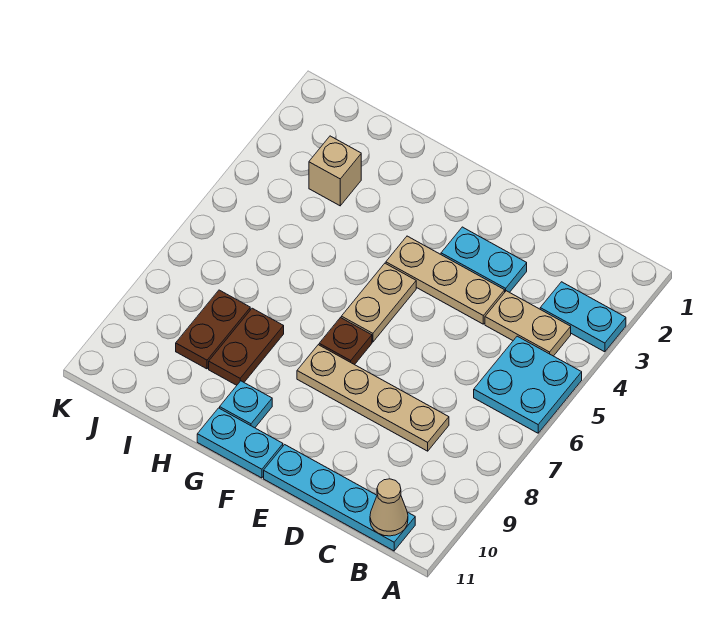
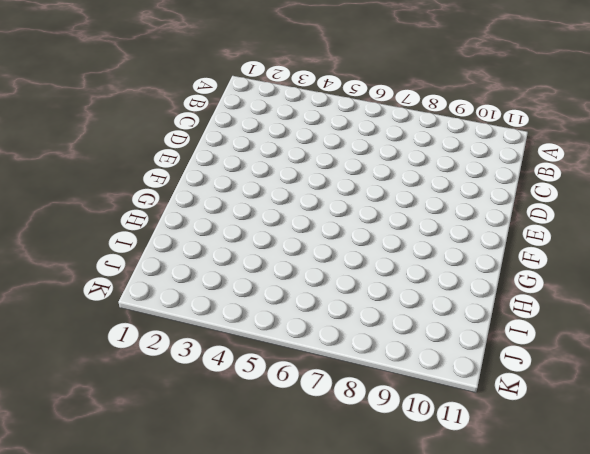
none -> cyan plate A3:B3 level 1
none -> cyan plate A5:B6 level 1
none -> tan plate B4:C4 level 1

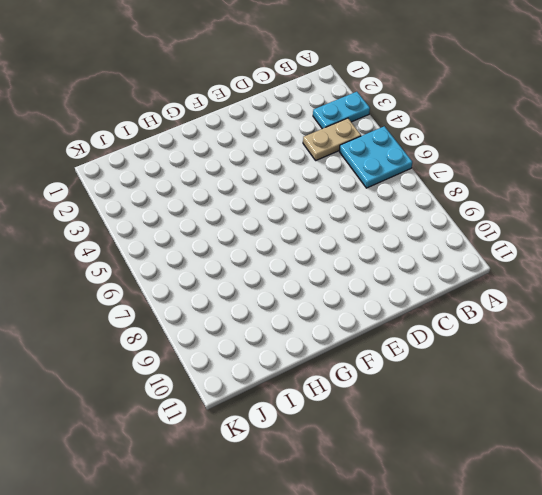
none -> cyan plate B11:E11 level 1
none -> tan plate C8:F8 level 1
none -> cyan plate D3:E3 level 1

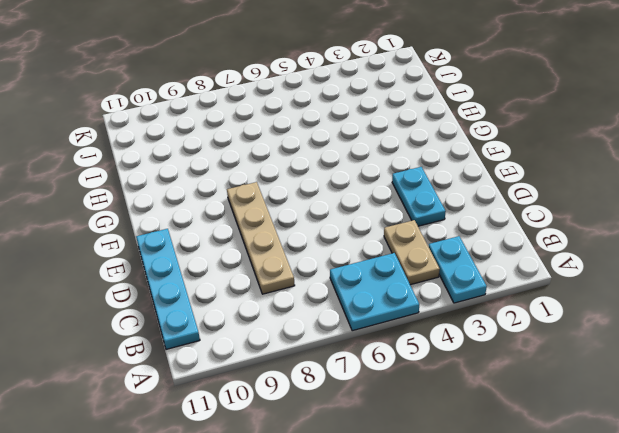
none -> tan plate D4:F4 level 1
none -> tan plate F5:F6 level 1
none -> brown plate F7 level 1

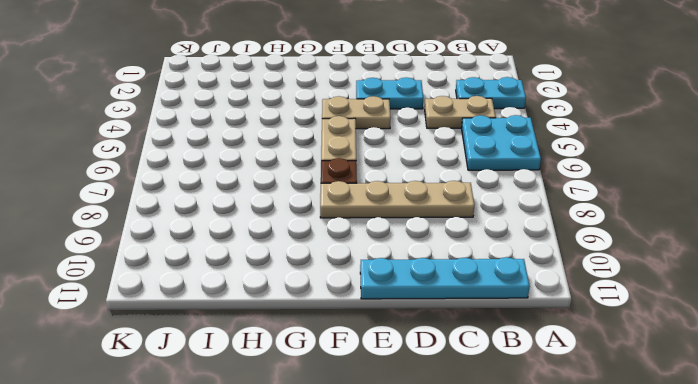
tan plate E4:F4 level 1 -> tan plate D4:F4 level 1
none -> cyan plate F11:G11 level 1
none -> cyan plate G10 level 1
none -> brown plate H8:H9 level 1

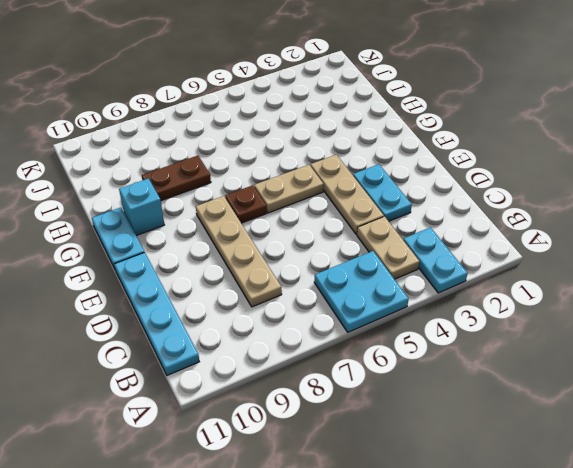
cyan brick G10 level 1 -> cyan plate G10 level 1
none -> tan brick I3 level 1
none -> brown plate I8:I9 level 1
none -> tan cone B11 level 2

